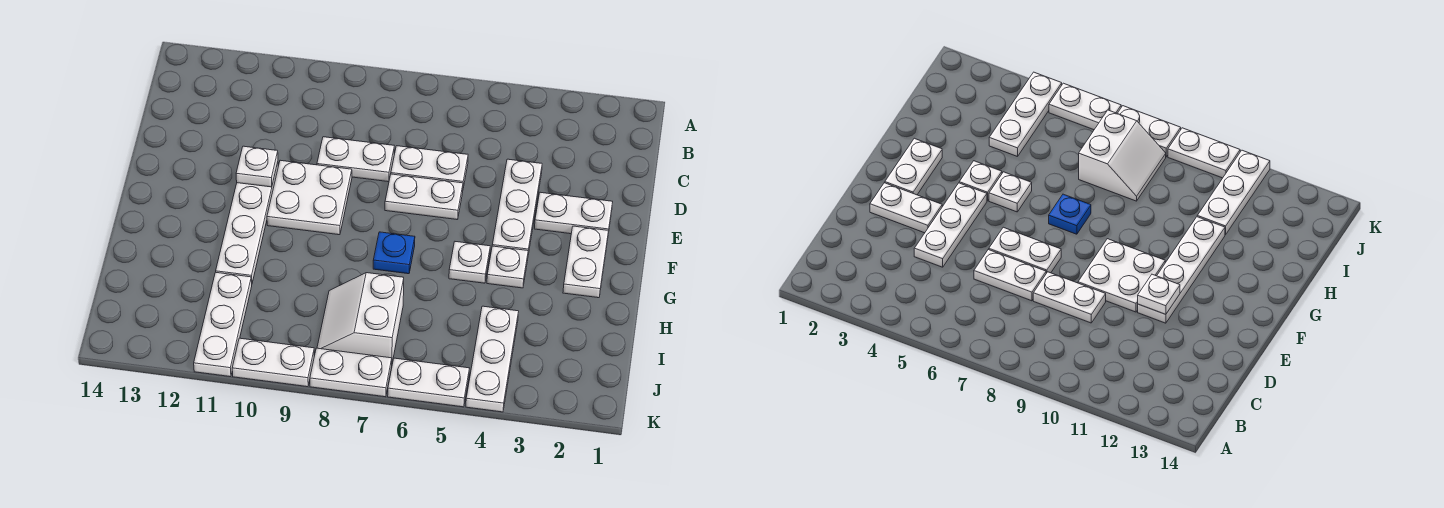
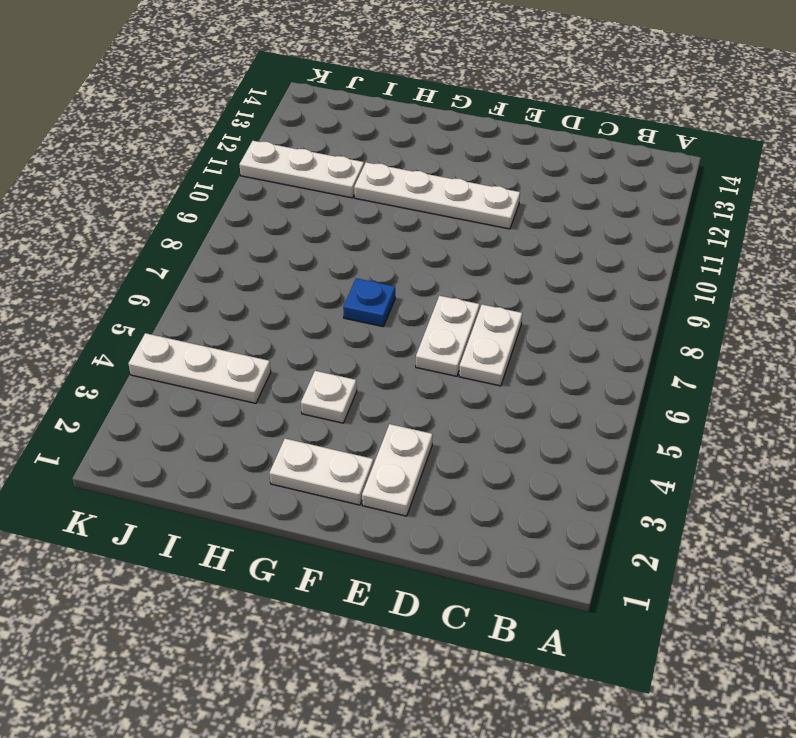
none -> white plate D4:F4 level 1
none -> white plate D8:D9 level 1
none -> white plate E9:F10 level 1

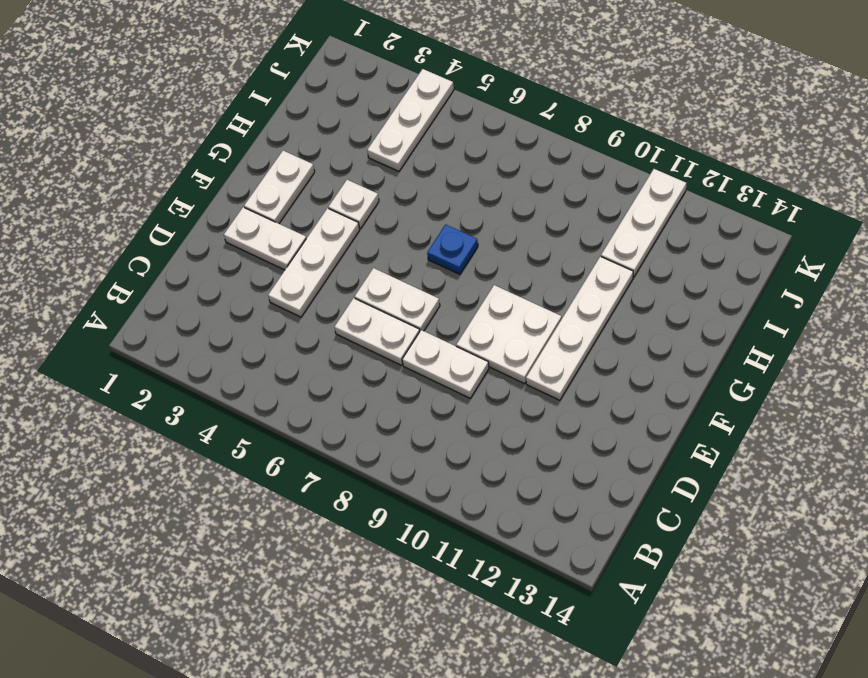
none -> white plate G5 level 1
none -> white slope I7:J8 level 1 top 7
none -> white plate K5:K6 level 1

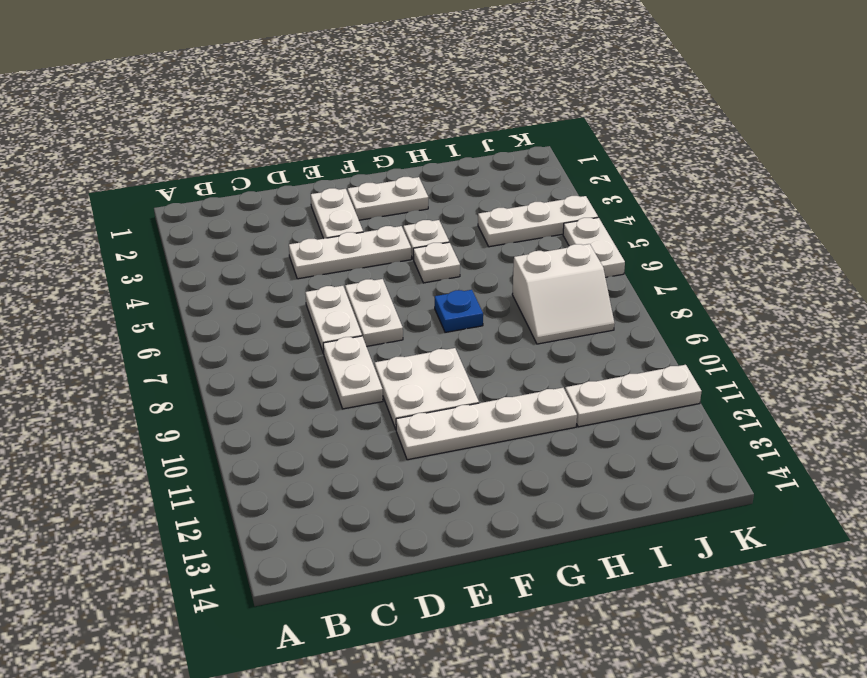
none -> white plate K7:K8 level 1
none -> white plate K9:K10 level 1
none -> white plate E11 level 2

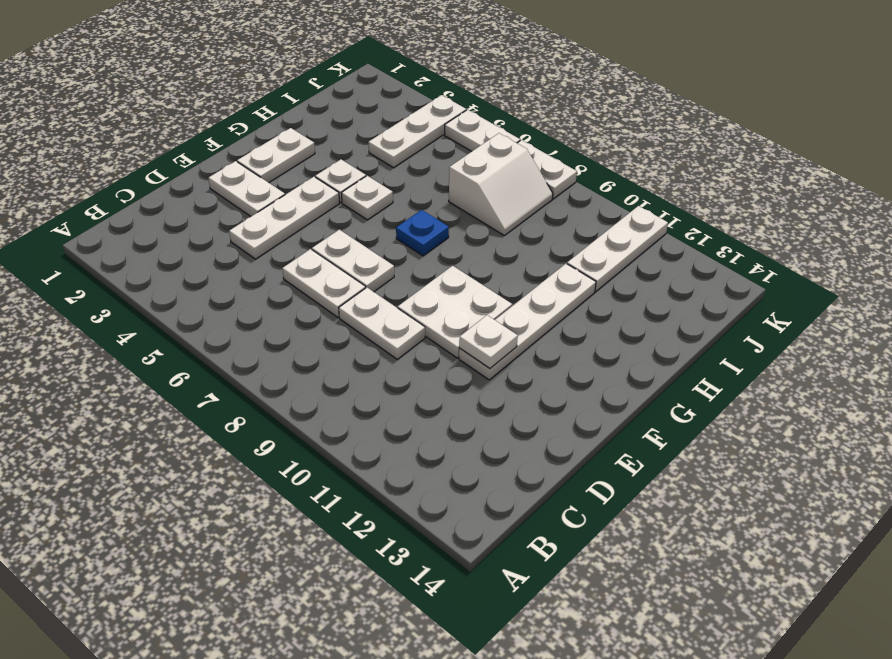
none -> white plate K9:K10 level 1

